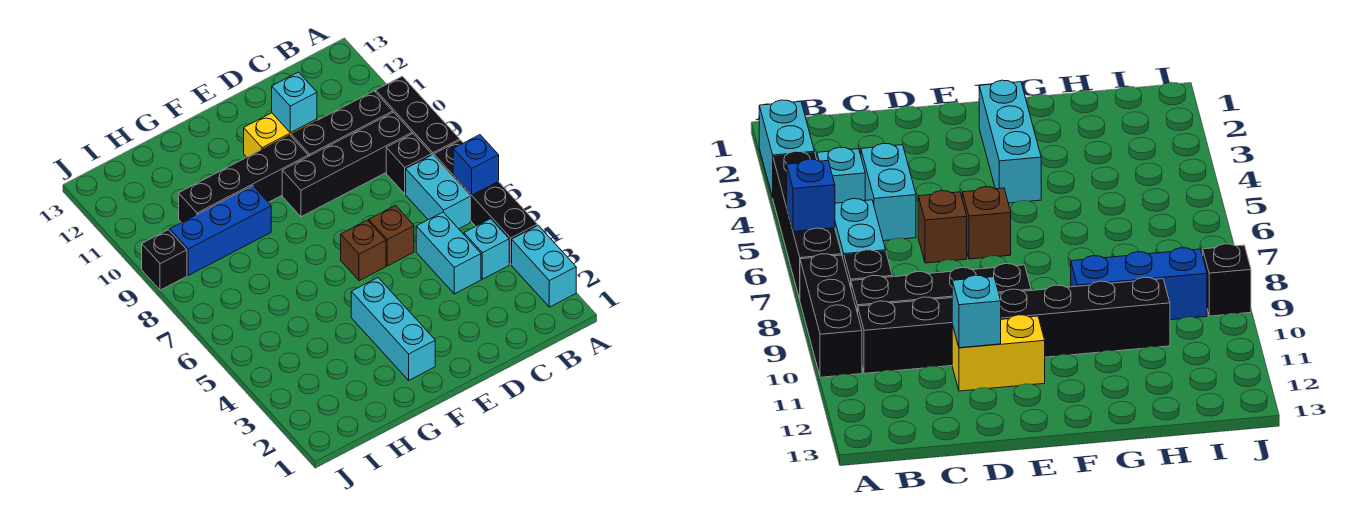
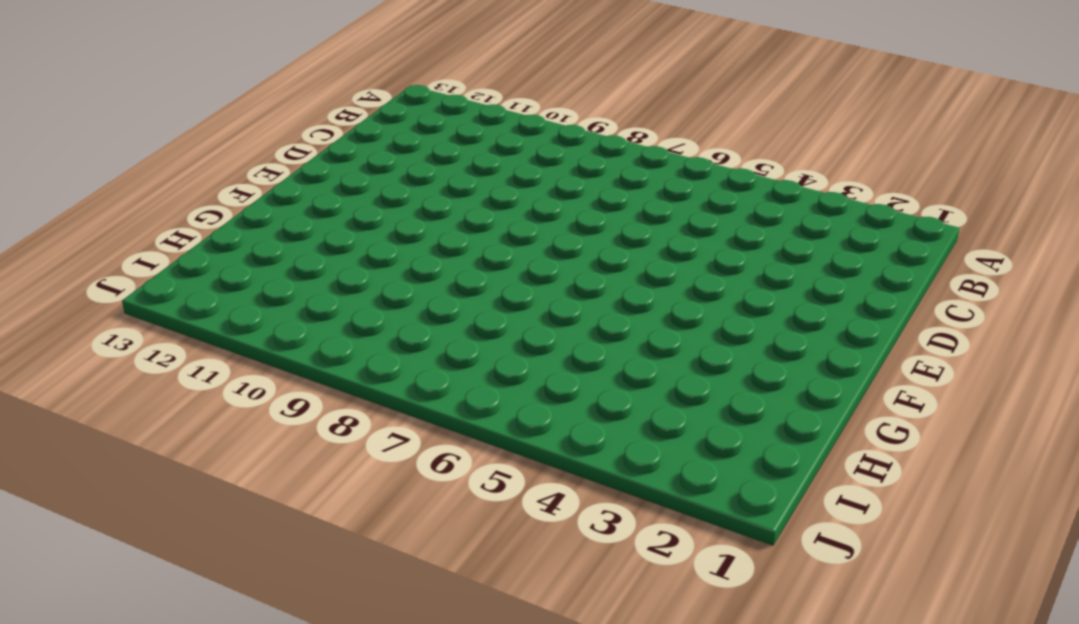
none -> cyan brick A2:A3 level 1
none -> black brick A4:A7 level 1
none -> black brick A8:A10 level 1

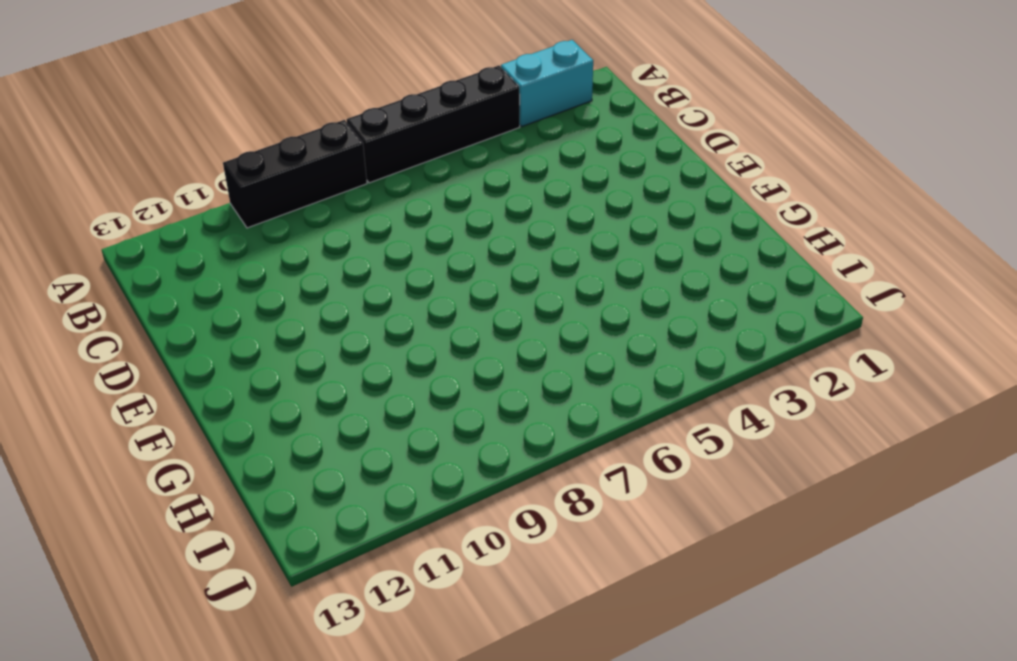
none -> cyan brick B4 level 1
none -> cyan brick B6:B7 level 1
none -> black brick B8 level 1

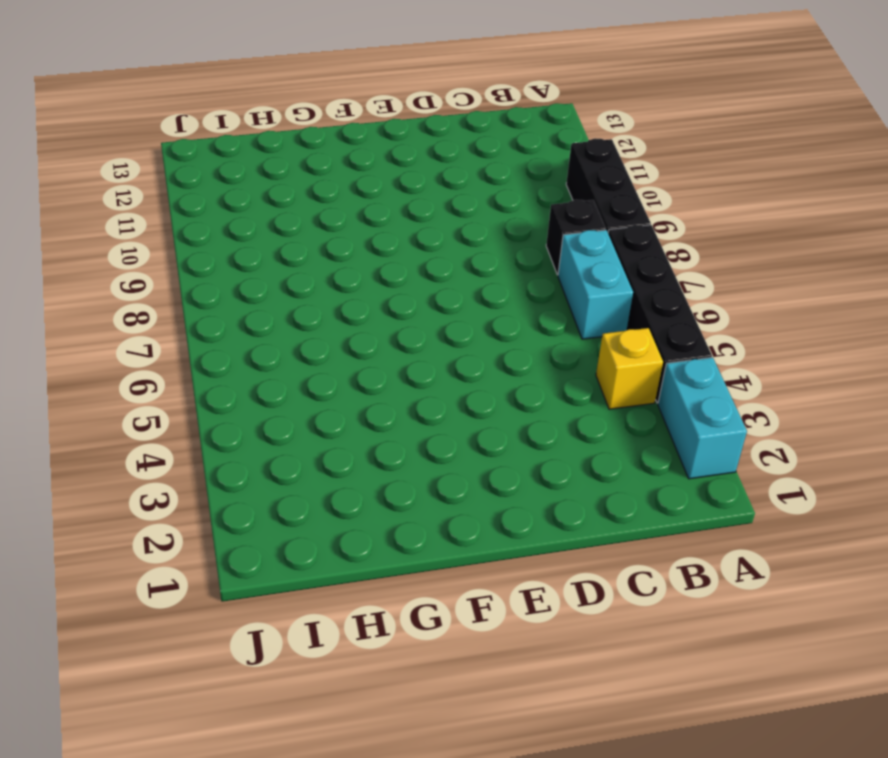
yellow brick B4 level 1 -> cyan brick B4 level 1
none -> black brick B9:E9 level 1
none -> black brick B10:D10 level 1
none -> cyan brick C4:C5 level 1

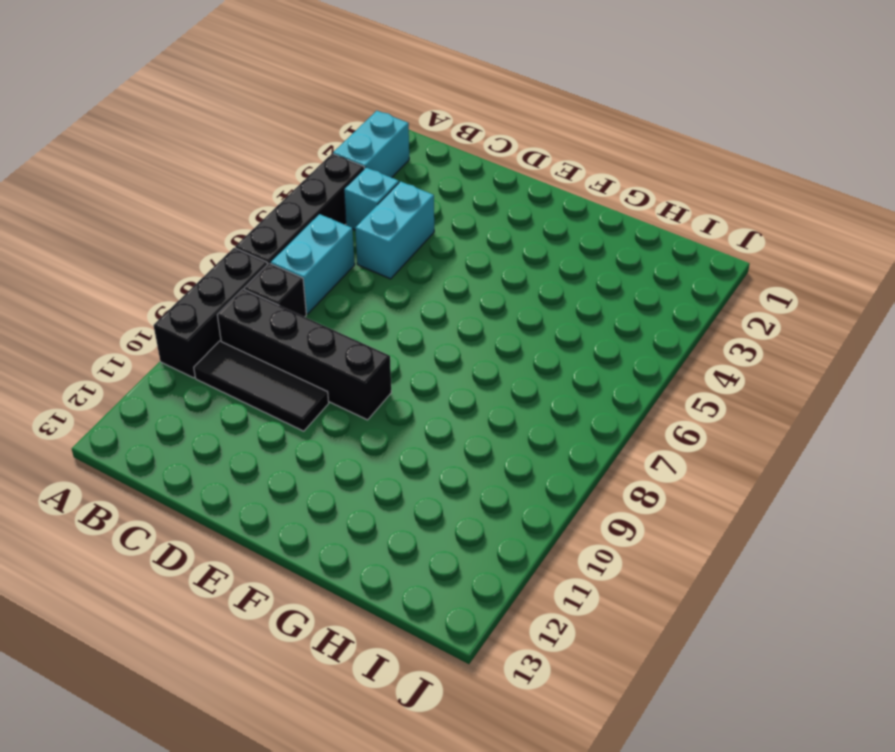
black tile B10:D10 level 1 -> black brick B10:D10 level 1
none -> brown brick D6 level 1
none -> yellow brick D11:E11 level 1
none -> brown brick E6 level 1

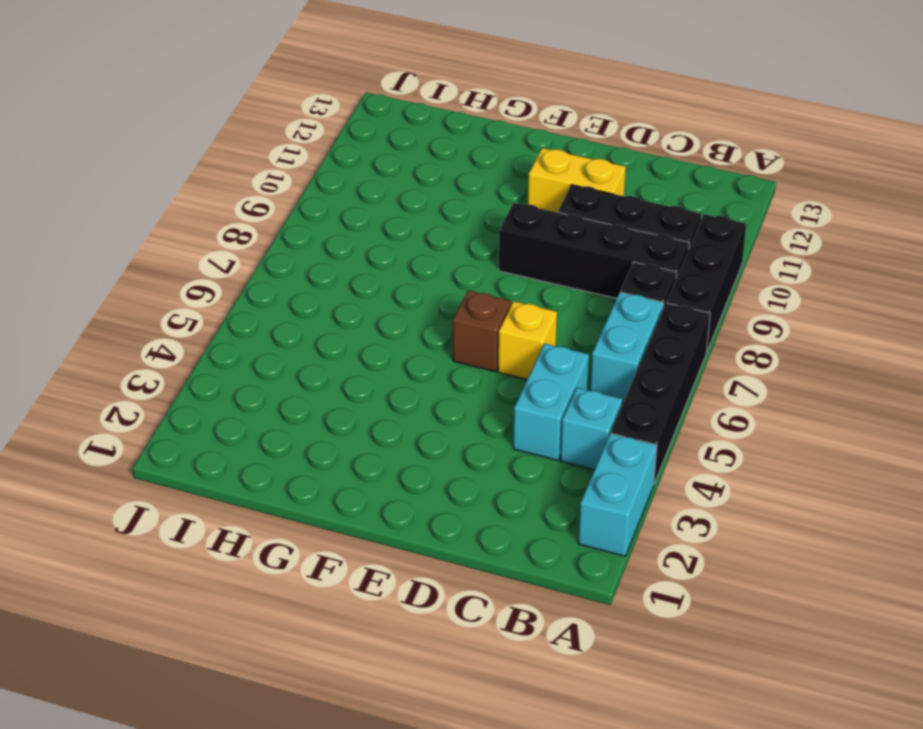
yellow brick D6 level 1 -> brown brick D6 level 1
none -> black brick E10:H10 level 1
none -> cyan brick F2:F4 level 1
none -> blue brick G9:I9 level 1

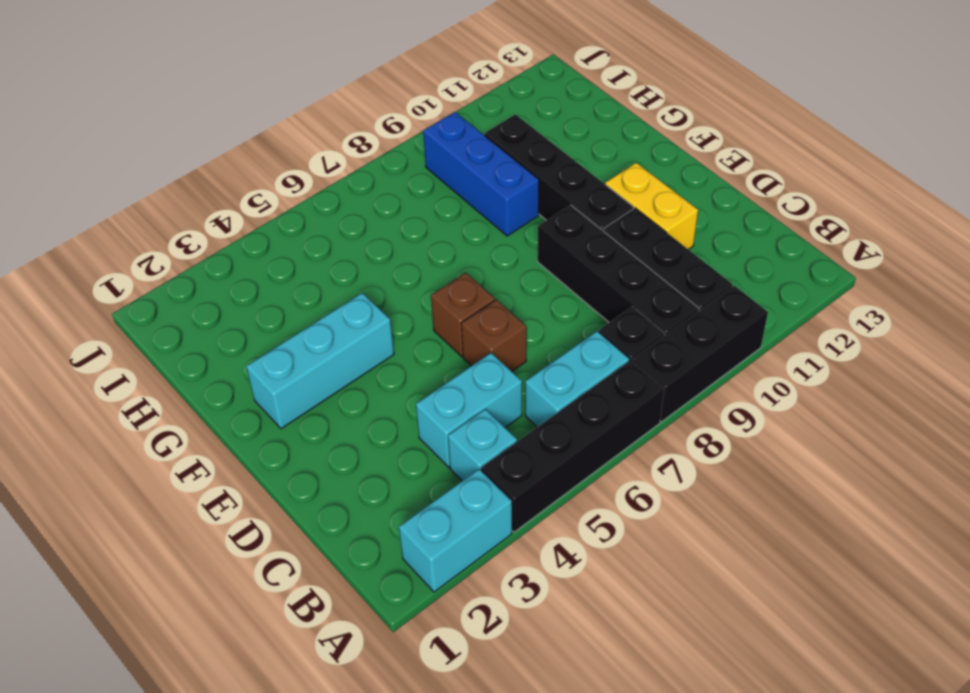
none -> black brick J9 level 1
none -> blue brick A6 level 2
none -> cyan brick D11 level 2

